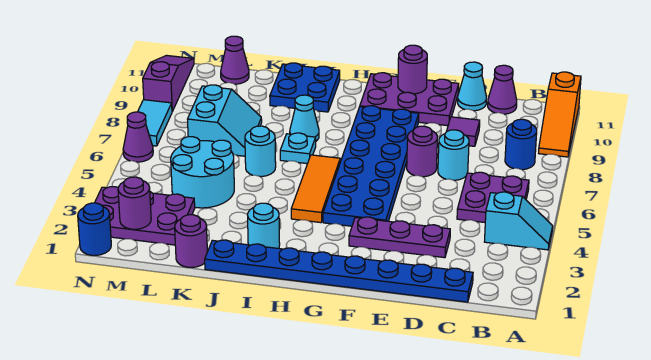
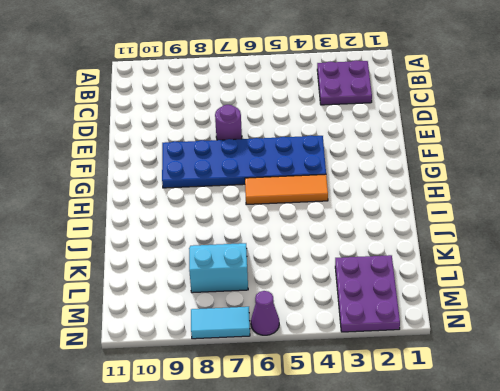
purple plate B2:C3 level 1 -> purple plate B5:C6 level 1
none -> cyan slope A4:B4 level 1 top B
none -> orange slope A9:A11 level 1 top 11
none -> blue round brick B8 level 1
none -> blue plate C1:J1 level 1

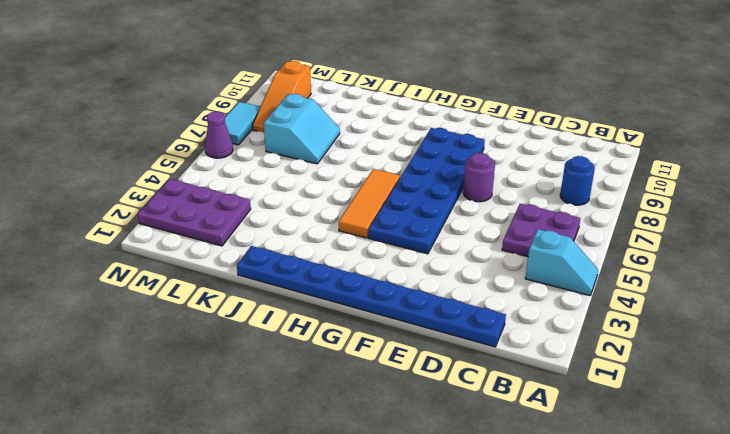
orange slope M8:M10 level 1 top 10 -> orange slope A9:A11 level 1 top 11
none -> purple cone C11 level 1
none -> purple plate D3:F3 level 1
none -> cyan round brick D7 level 1
none -> purple tile D9 level 1

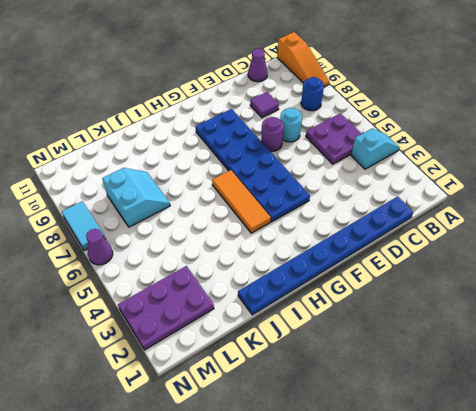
none -> purple plate D3:F3 level 1
none -> cyan cone D11 level 1
none -> purple plate E10:G11 level 1
none -> cyan round brick I2 level 1

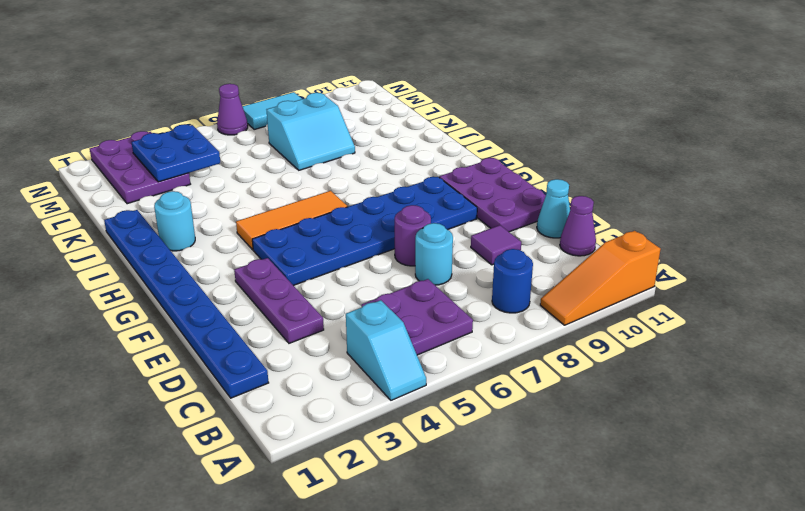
blue plate L3:M4 level 2 -> blue plate I10:J11 level 1
none -> cyan plate I7 level 1
none -> cyan cone I8 level 1
none -> cyan round brick J6 level 1
none -> purple round brick K1 level 1

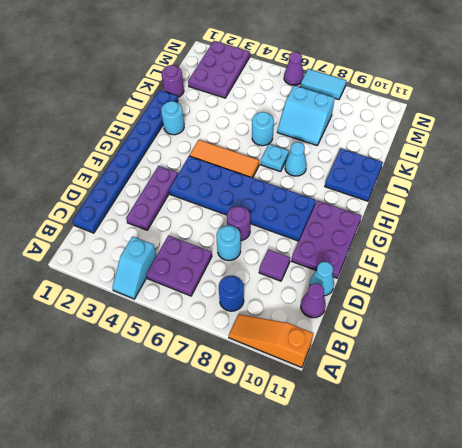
none -> cyan round brick K4:L5 level 1
none -> purple cone L11 level 1
none -> blue round brick N1 level 1
none -> purple slope N9:N11 level 1 top 9

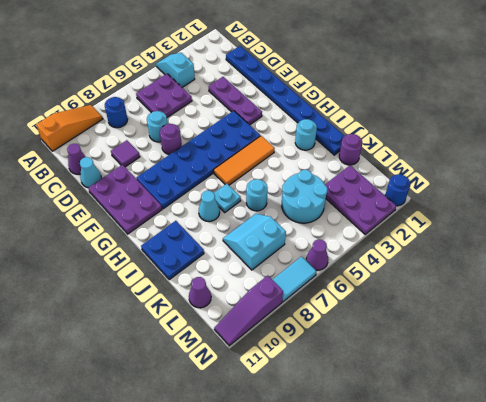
none -> purple round brick F11 level 2
none -> purple round brick M2 level 2

